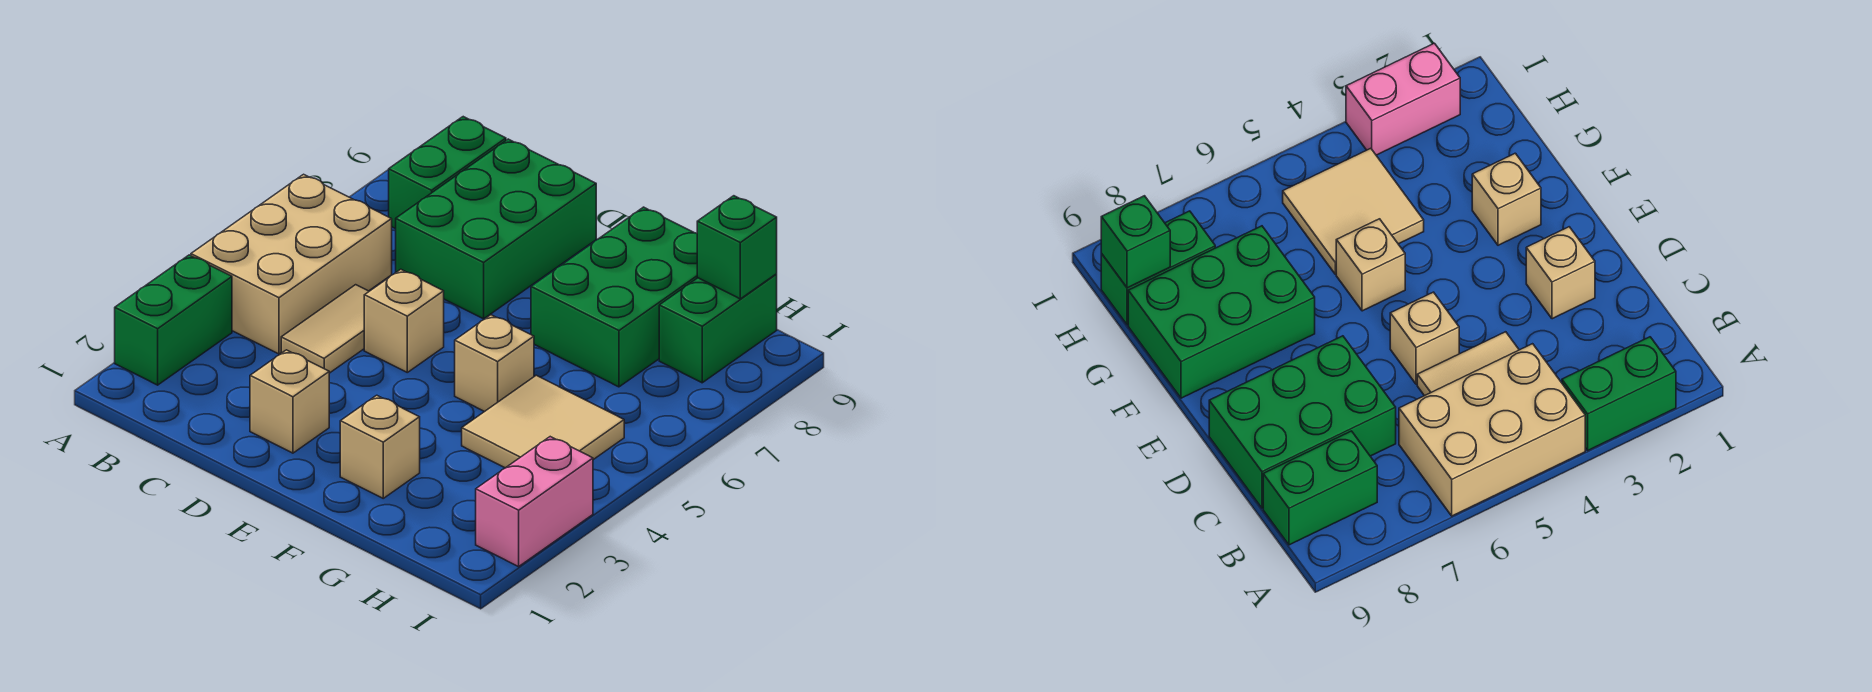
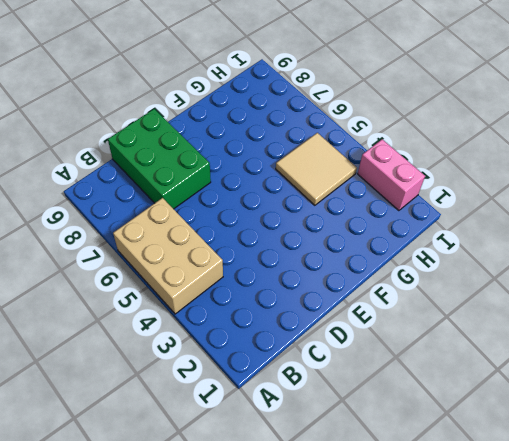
none -> green brick A2:A3 level 1
none -> green brick B8:B9 level 1
none -> tan tile C4:C5 level 1

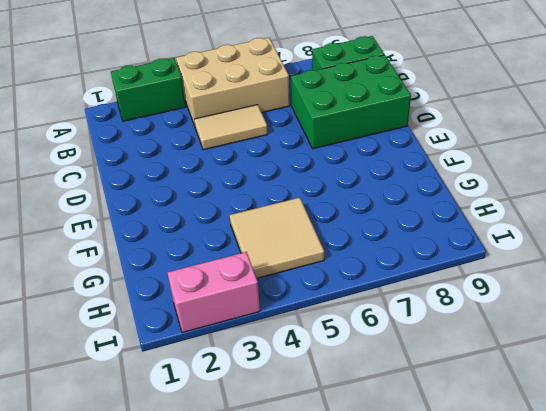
none -> tan brick D2 level 1
none -> tan brick D5 level 1
none -> tan brick F2 level 1

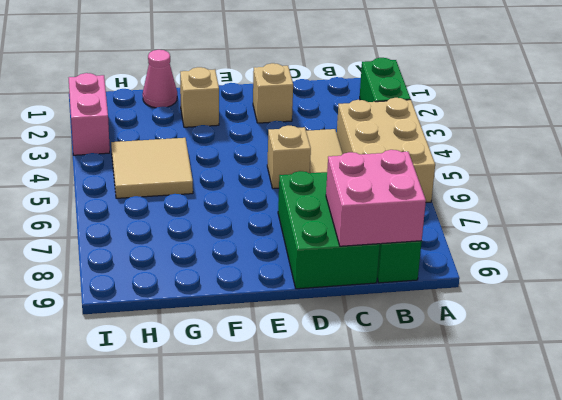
pink brick B8:C9 level 2 -> none
pink cone G1 level 1 -> none
none -> tan brick F5 level 1
none -> green brick F7:G9 level 1
none -> green brick H8:H9 level 1

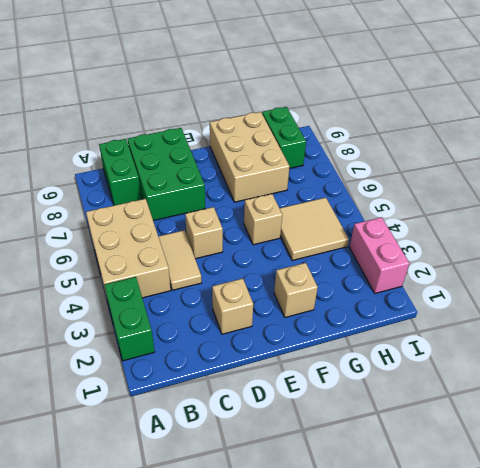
tan brick F7:G9 level 1 -> green brick F7:G9 level 1
none -> green brick H9 level 2

